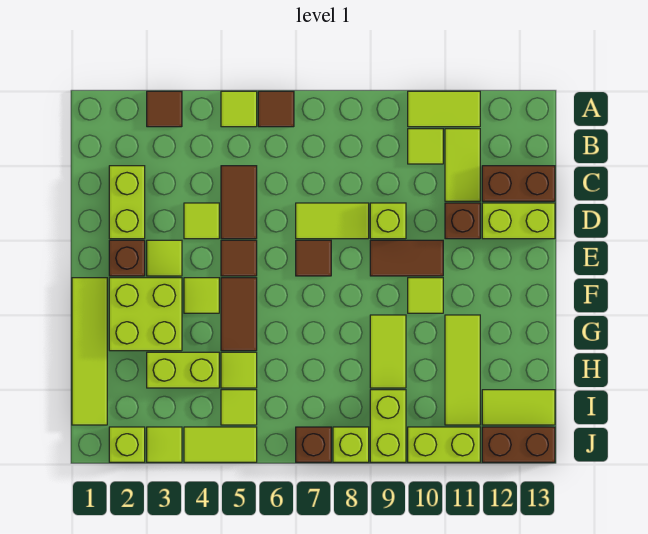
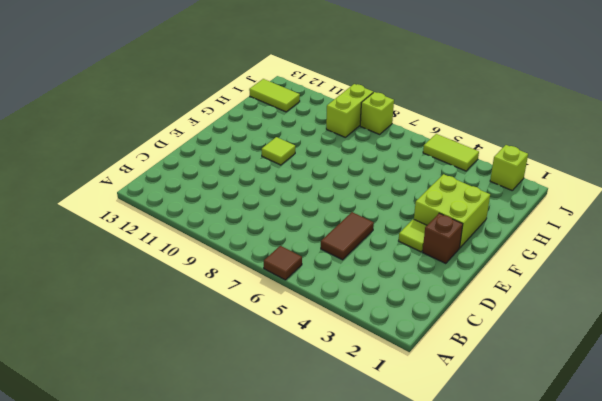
none -> brown tile A3 level 1
none -> lime tile A5 level 1
none -> lime tile A10:A11 level 1
none -> lime tile B10 level 1

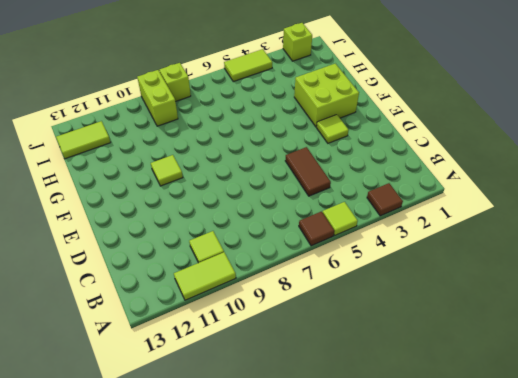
none -> lime tile B11:C11 level 1
none -> lime brick C2:D2 level 1
none -> brown brick C12:C13 level 1
none -> lime tile D4 level 1

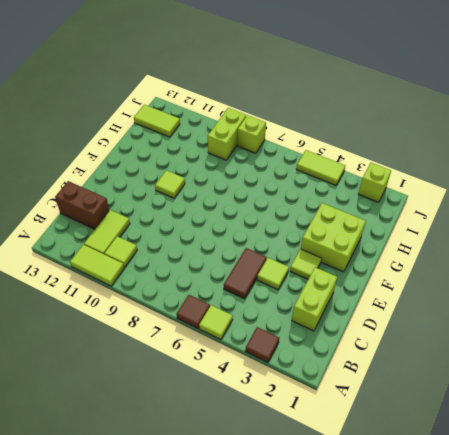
none -> lime tile D7:D8 level 1
none -> lime brick D9 level 1
none -> brown brick D11 level 1
none -> lime brick D12:D13 level 1

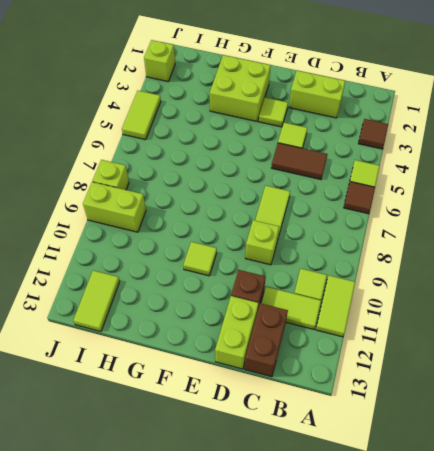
none -> brown brick E2 level 1
none -> brown tile E5 level 1
none -> brown tile E7 level 1
none -> brown tile E9:E10 level 1

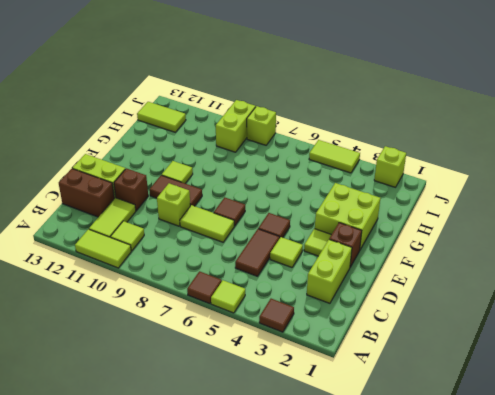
none -> lime tile F1:I1 level 1
none -> lime tile F4 level 1
none -> brown tile F5:G5 level 1
none -> lime tile G9:H9 level 1

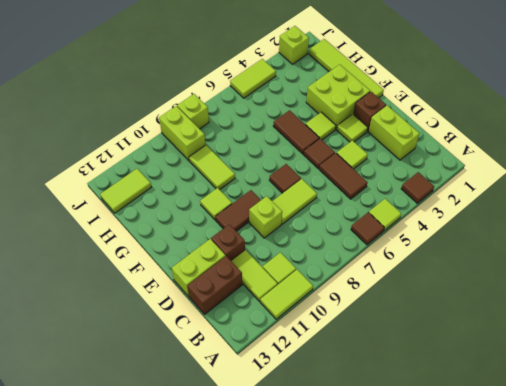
none -> lime tile G11:I11 level 1
none -> lime brick H3:H4 level 1
none -> lime tile H5 level 1
none -> lime tile I5 level 1

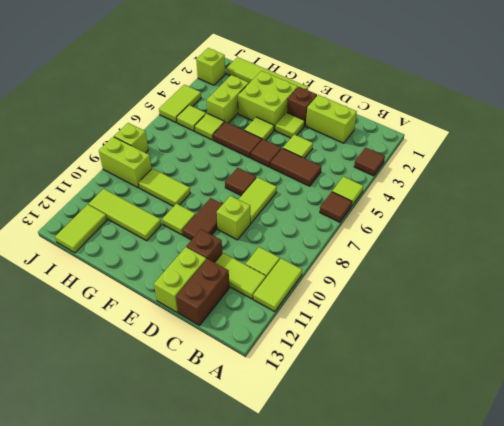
none -> lime tile J3 level 1
none -> brown brick J7 level 1
none -> lime brick J10:J11 level 1
none -> brown brick J12:J13 level 1

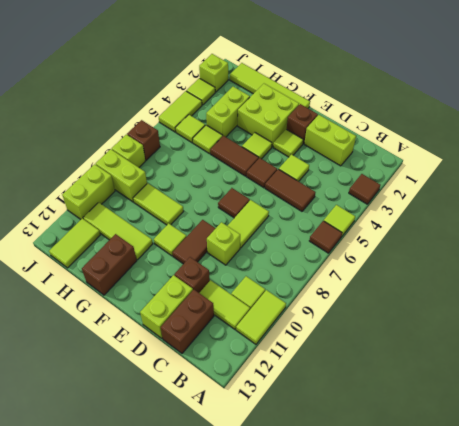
brown brick G12:G13 level 1 -> brown brick J12:J13 level 1

